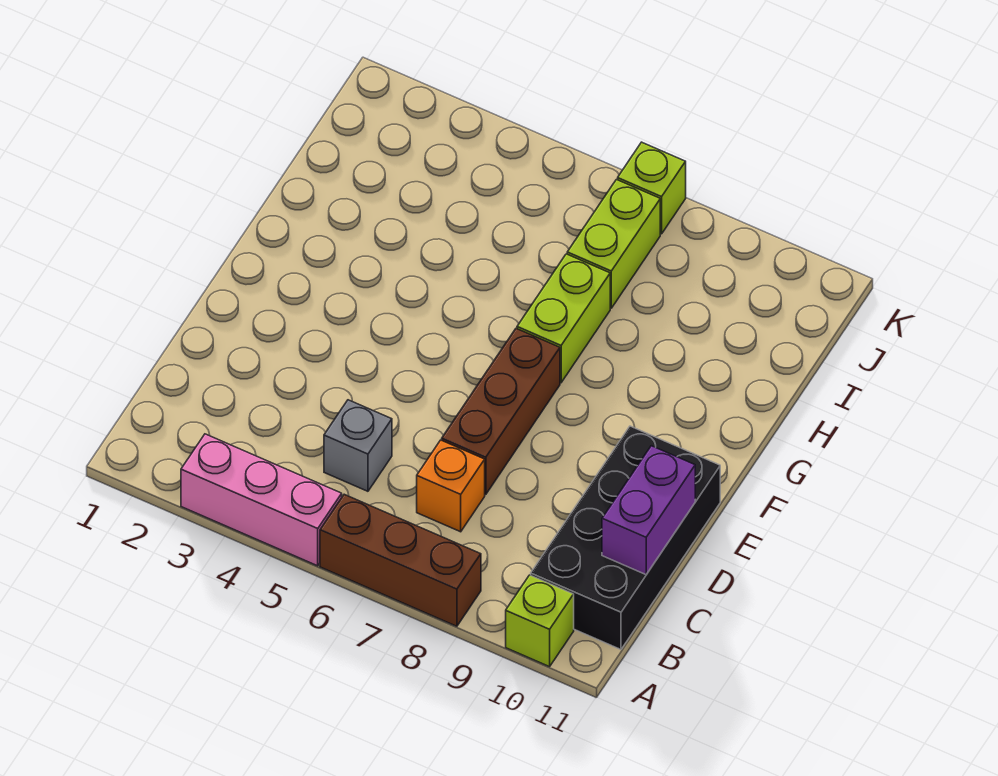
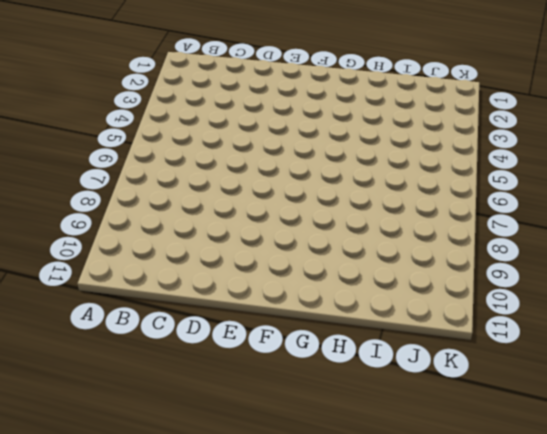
none -> pink brick A3:A5 level 1
none -> brown brick A6:A8 level 1

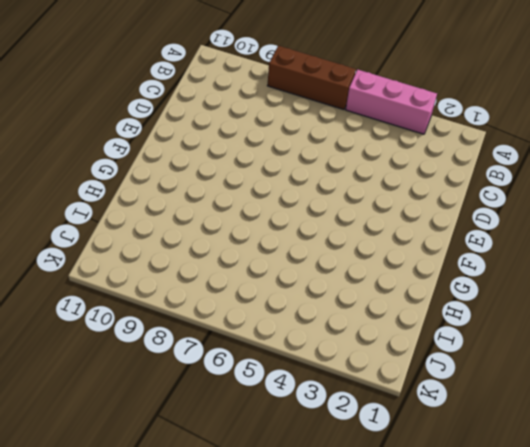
none -> lime brick A10 level 1
none -> black brick B10:E11 level 1

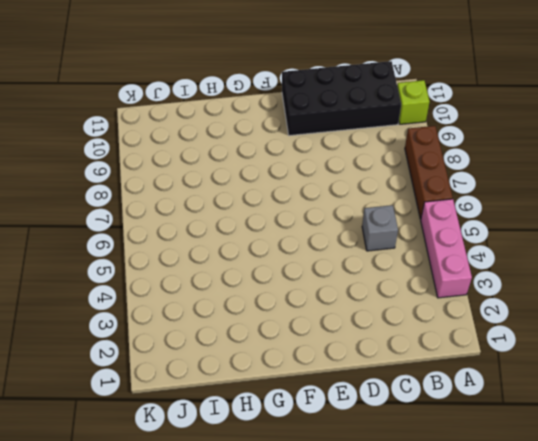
none -> orange brick C7 level 1
none -> brown brick D7:F7 level 1

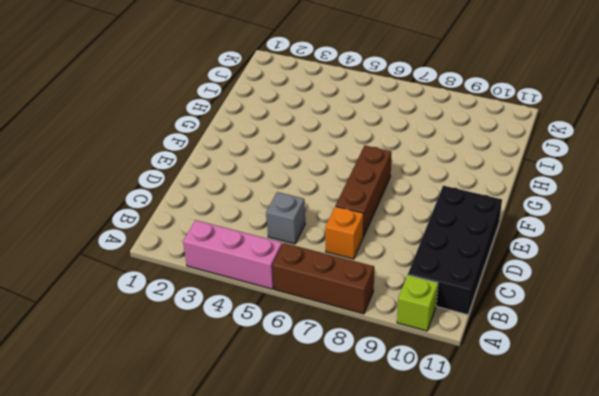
none -> lime brick G7:H7 level 1
none -> lime brick I7:J7 level 1

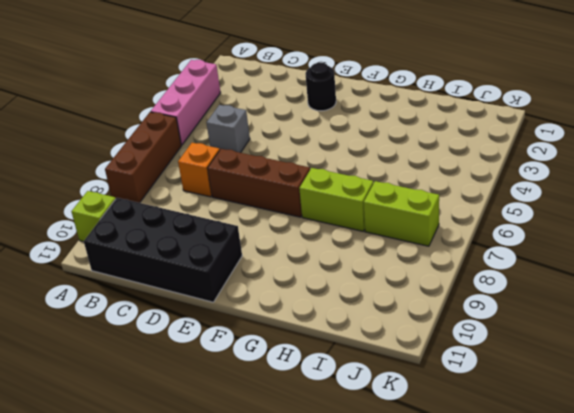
black round brick E2 level 1 -> none
none -> lime brick K7 level 1
none -> purple brick C11:D11 level 2

